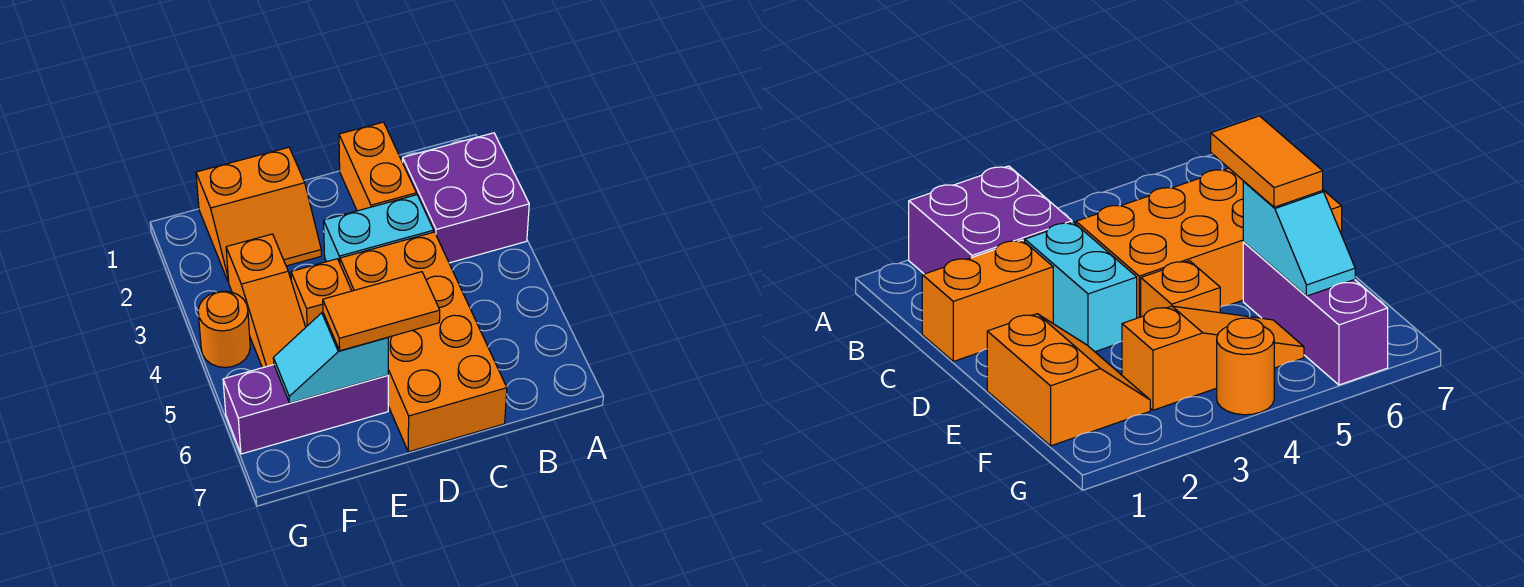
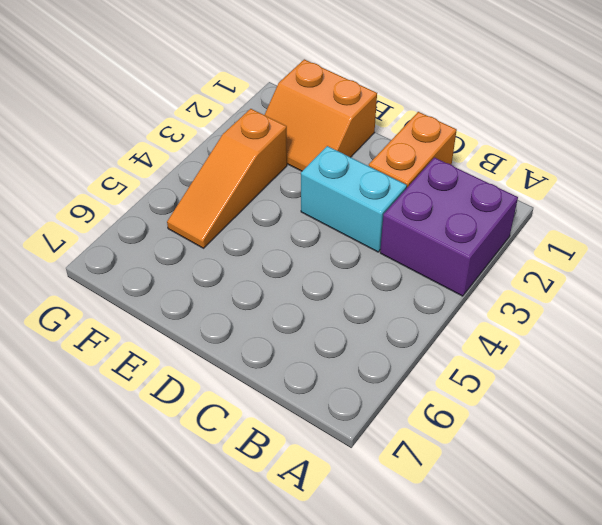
none -> orange brick C4:D7 level 1
none -> orange brick E4 level 1

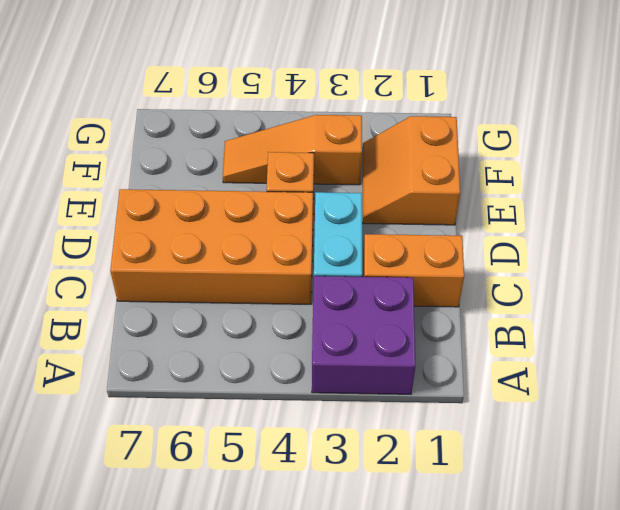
none -> purple brick E6:G6 level 1
none -> orange round brick G4 level 1

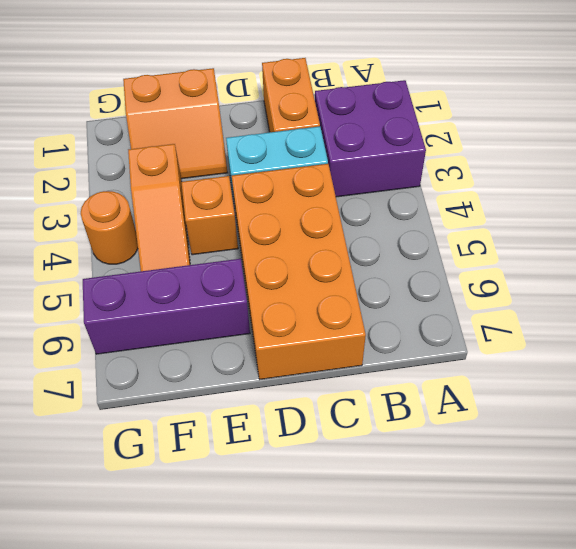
none -> cyan slope E6:F6 level 2 top E
none -> orange tile D6:E6 level 3

